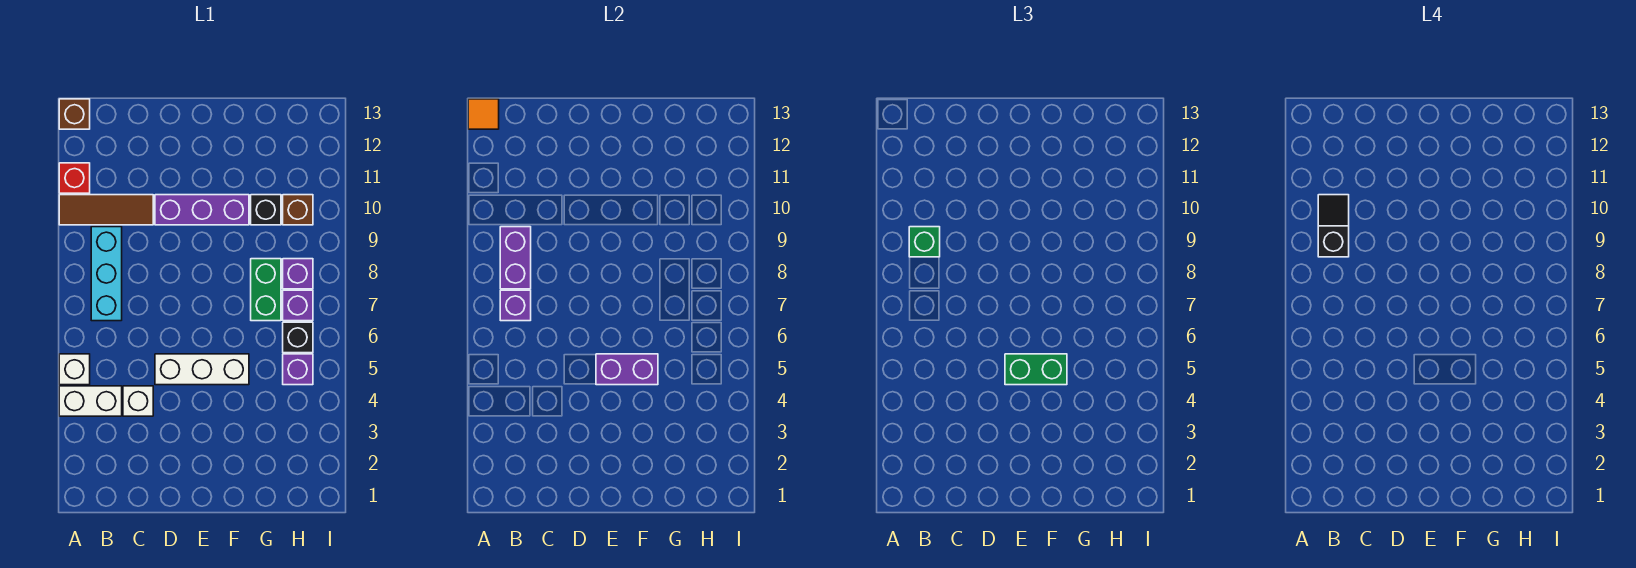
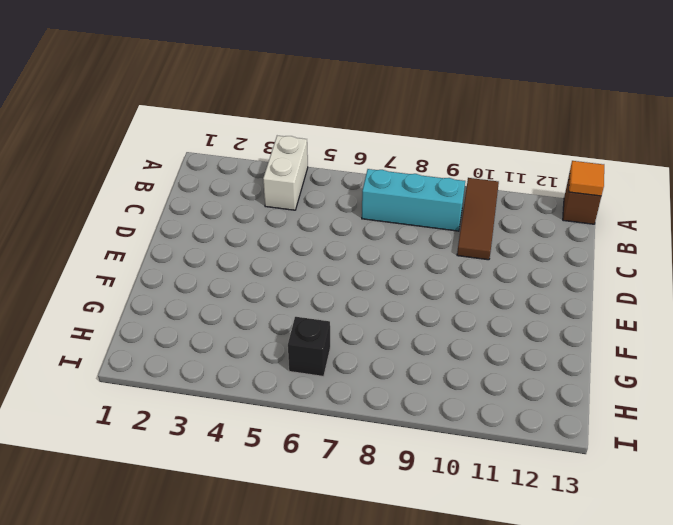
none -> white brick A5 level 1
none -> red brick A11 level 1
none -> white brick C4 level 1

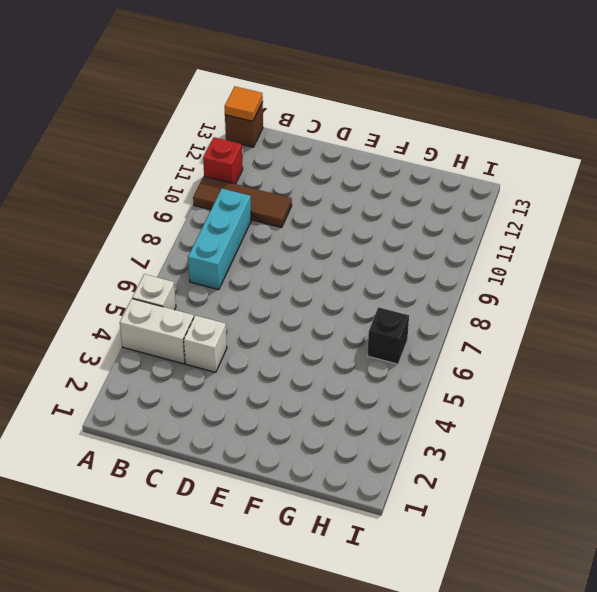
none -> white brick D5:F5 level 1
none -> purple brick D10:F10 level 1
none -> green brick G7:G8 level 1

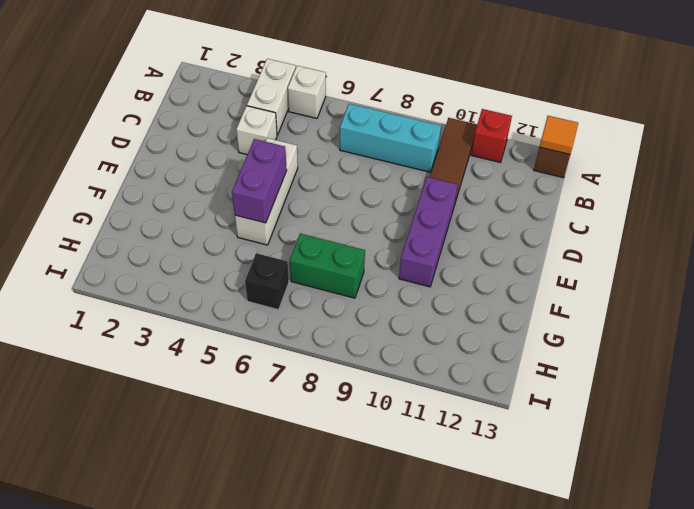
none -> black brick G10 level 1
none -> purple brick H5 level 1
none -> purple brick H7 level 1

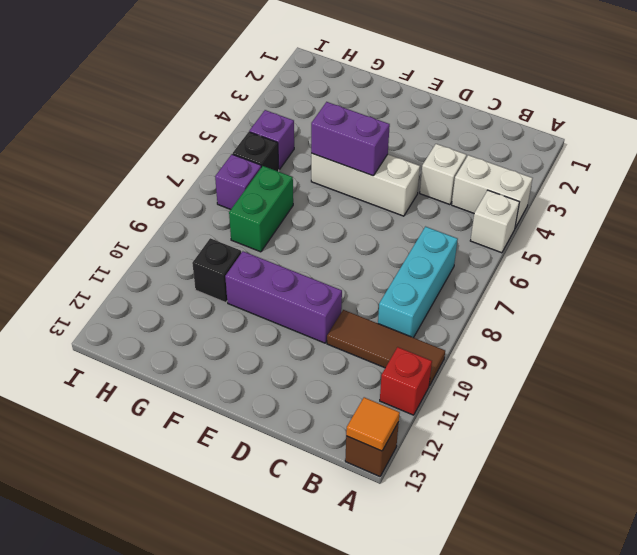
none -> purple brick H8 level 1
none -> brown brick H10 level 1
none -> purple brick B7 level 2

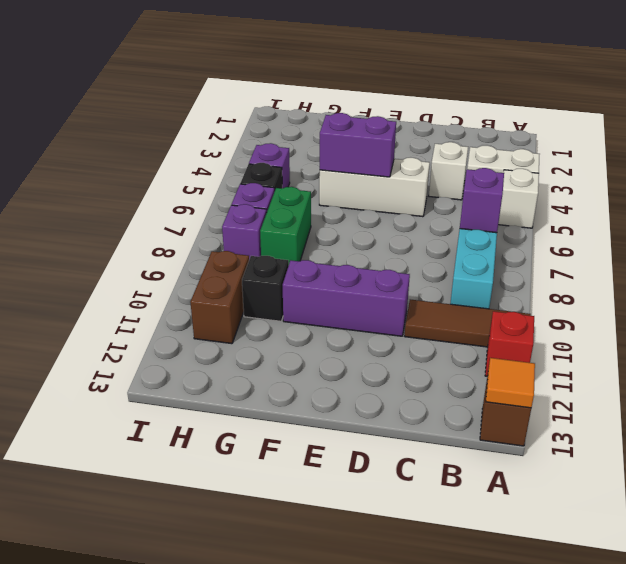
brown brick H10:H11 level 1 -> brown brick H10 level 1
none -> purple brick B8:B9 level 2
none -> green brick B9 level 3
none -> green brick E5:F5 level 3

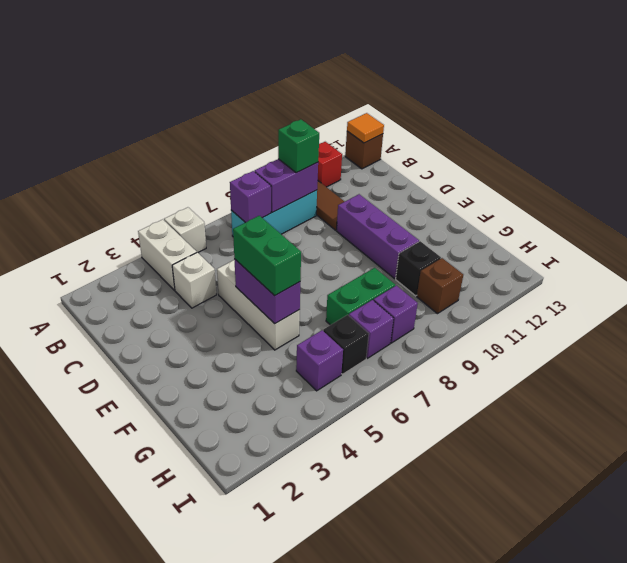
none -> black slope B9:B10 level 4 top 9

